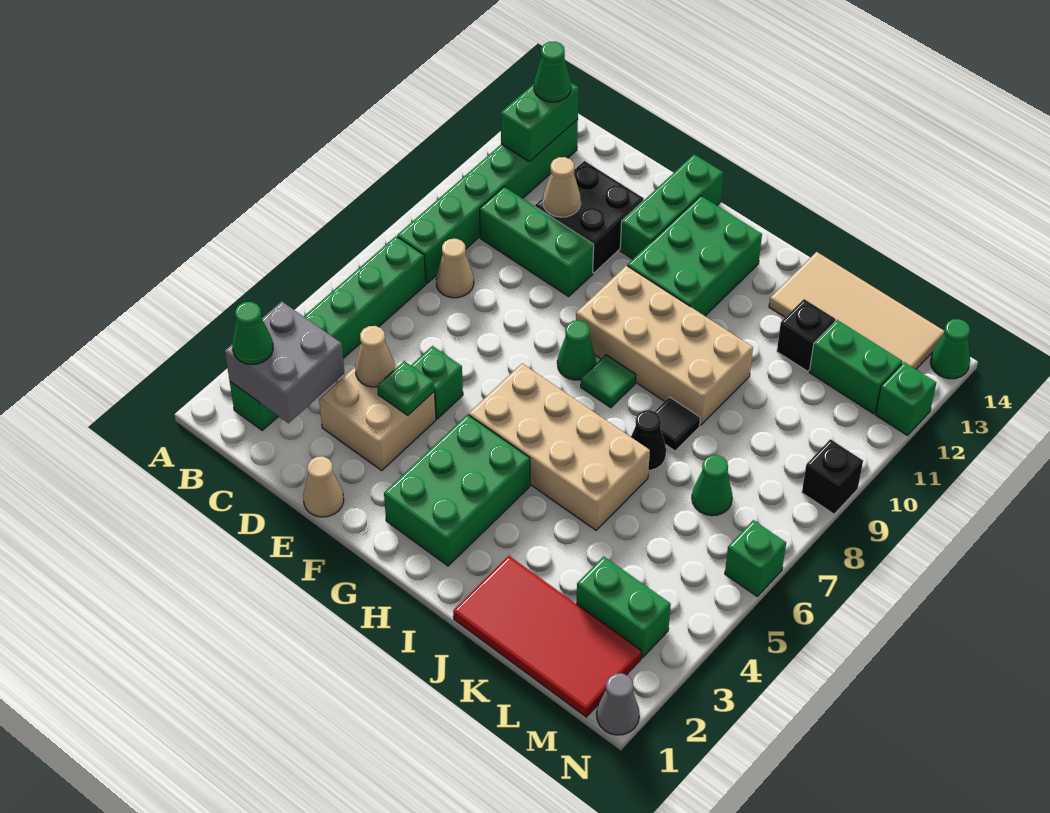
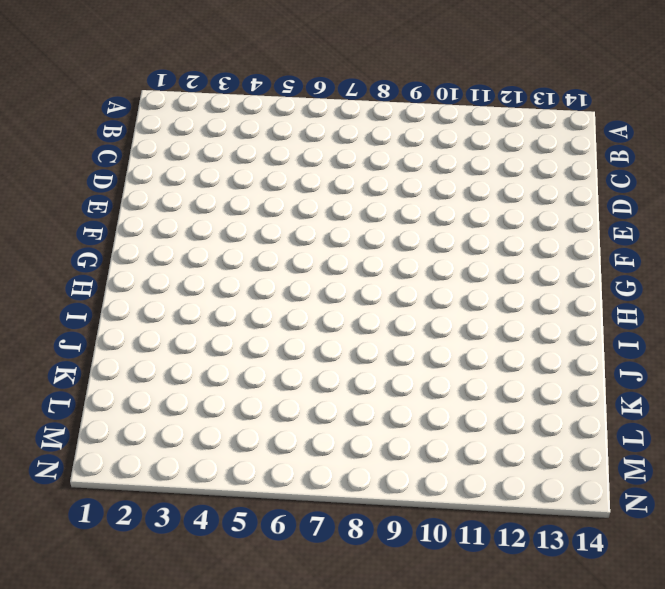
none -> green brick B2:B7 level 1
none -> green brick B8:B13 level 1
none -> tan cone C8 level 1
none -> green brick C10:E10 level 1

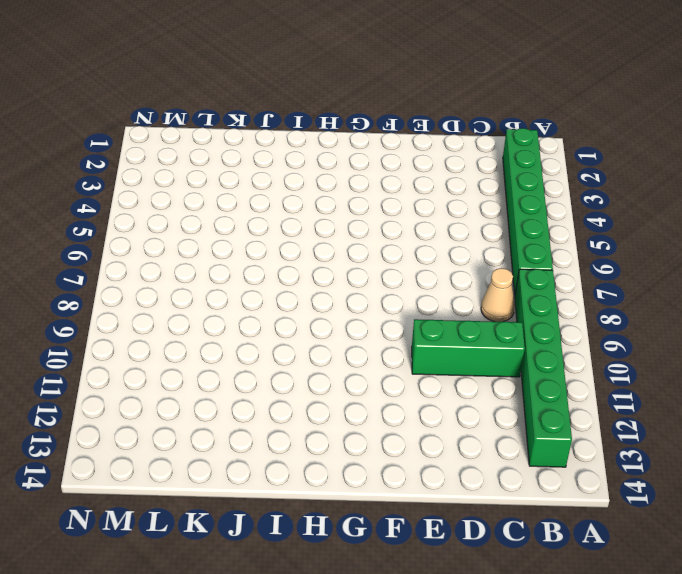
none -> tan brick D3:E4 level 1
none -> black brick D11:E12 level 1
none -> tan cone E1 level 1
none -> green brick E5 level 1

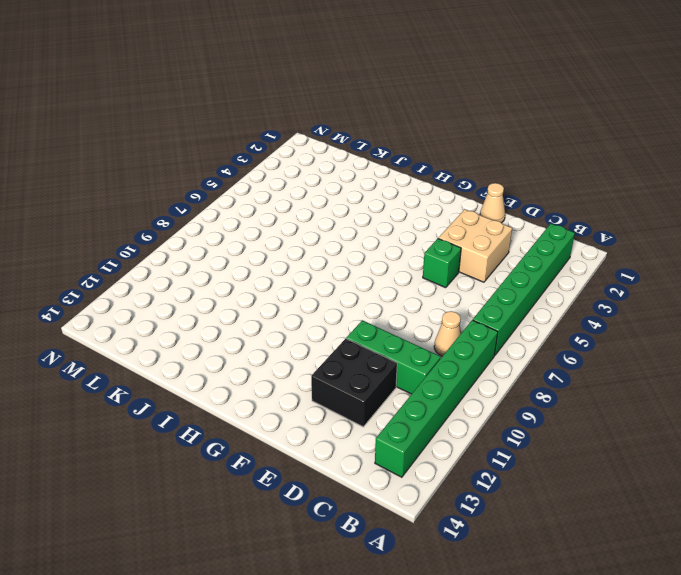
none -> green brick F12:F14 level 1
none -> green brick G2:H4 level 1
none -> tan brick G5:J6 level 1
none -> green cone G8 level 1

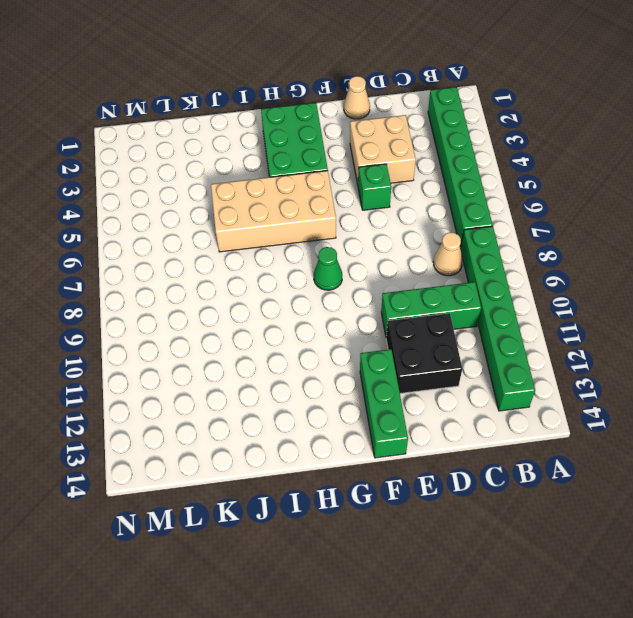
none -> tan brick G9:J10 level 1
none -> green brick G11:H13 level 1
none -> green tile H8 level 1
none -> red tile J1:M2 level 1

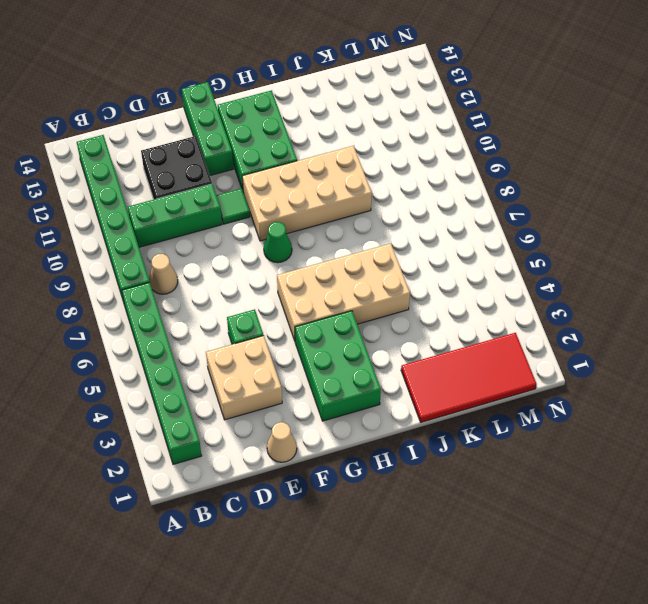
green tile F10 level 1 -> green tile H8 level 1
none -> black cone J7 level 1
none -> black tile J8 level 1
none -> tan tile J13:M14 level 1
none -> black brick K12 level 1

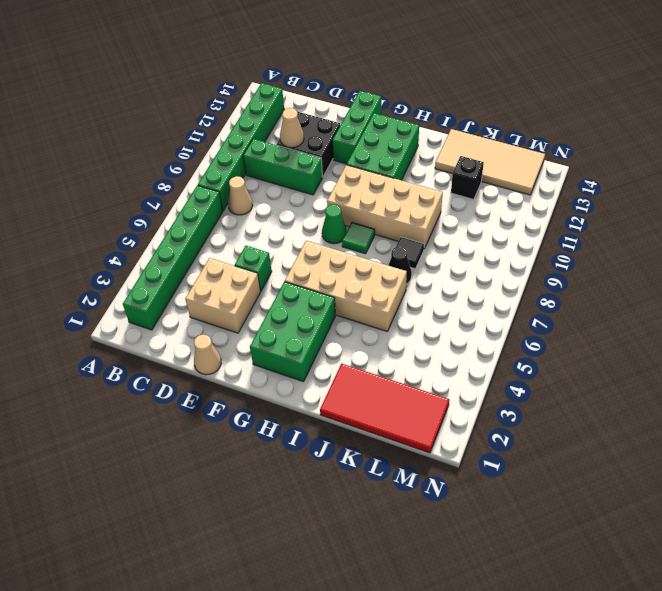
none -> green brick L3:M3 level 1
none -> green cone L7 level 1
none -> green brick L12:M12 level 1
none -> grey cone N1 level 1

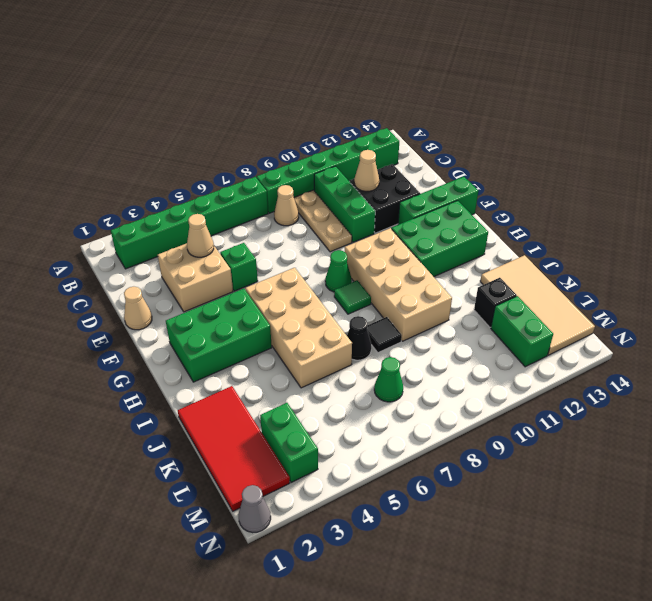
tan plate C9:E9 level 1 -> none
none -> green brick N6 level 1
none -> black brick N9 level 1
none -> green brick N12 level 1
none -> green cone N14 level 1

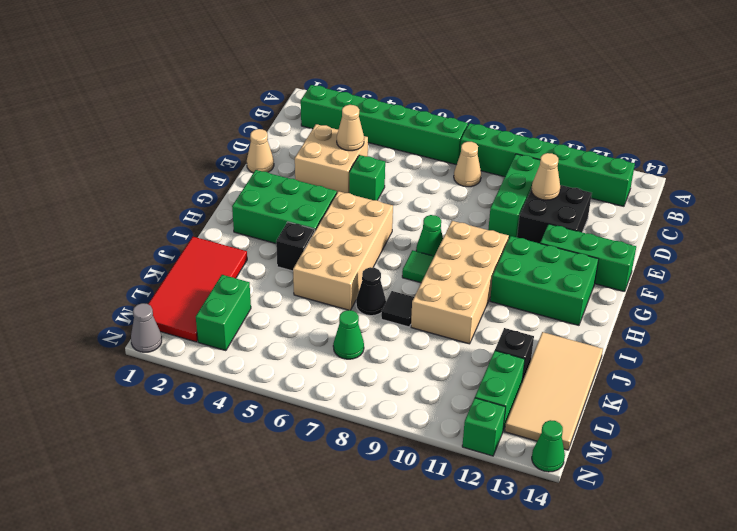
black brick I4 level 1 -> black brick N9 level 1
none -> green brick N6 level 1
none -> grey brick B2:C3 level 2
none -> green brick B12:B13 level 2
none -> green plate E4 level 2

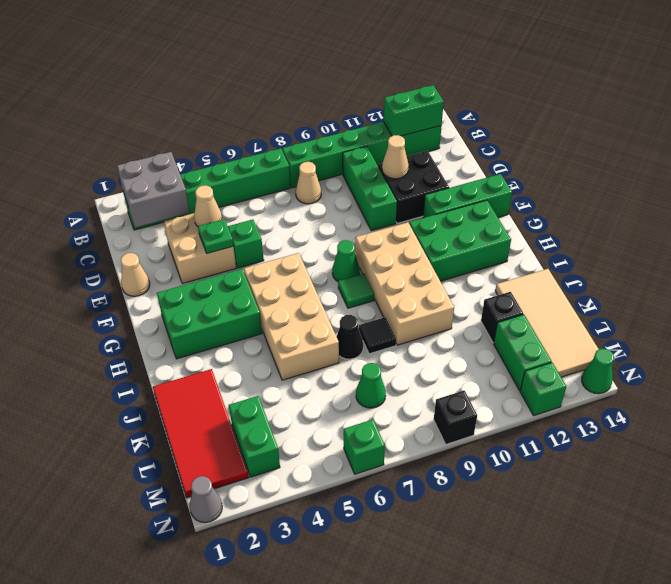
none -> green cone B2 level 3
none -> green cone B13 level 3

